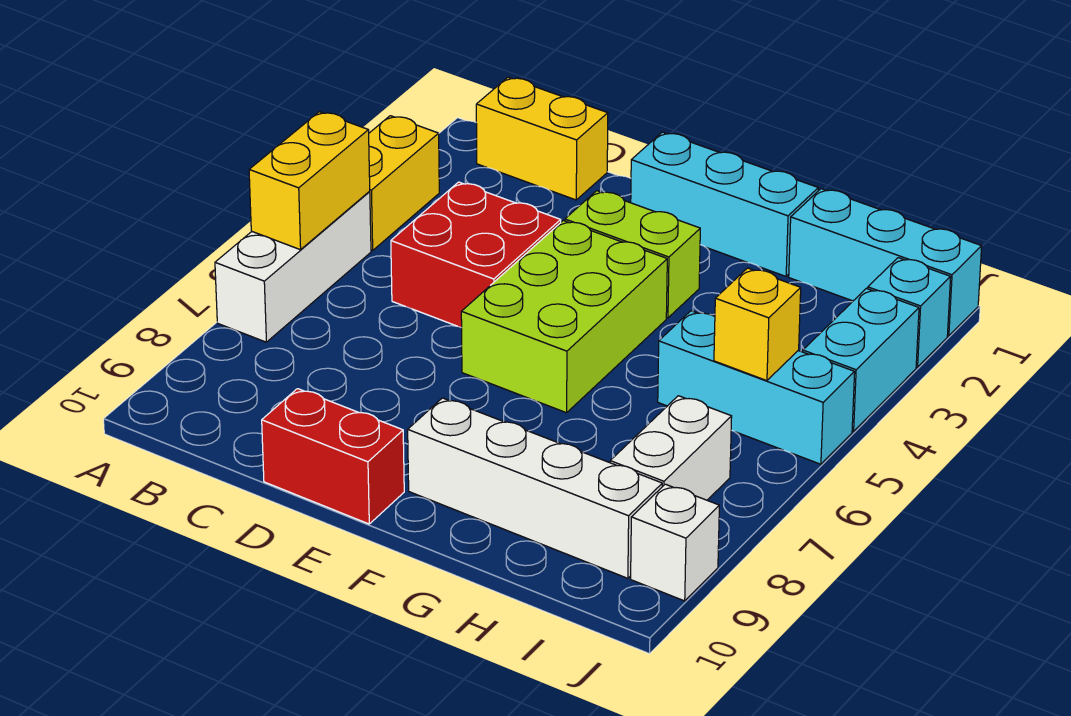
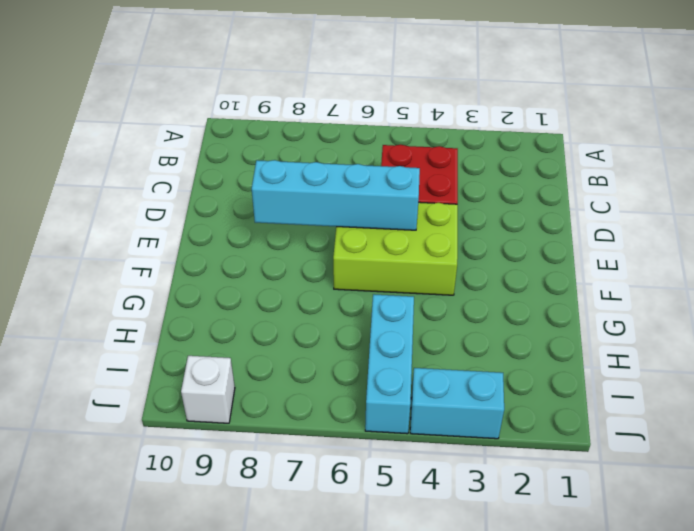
cyan brick E5:E8 level 2 -> none
none -> yellow brick A3:A4 level 1
none -> white brick A5:A7 level 1
none -> yellow brick B1:C1 level 1

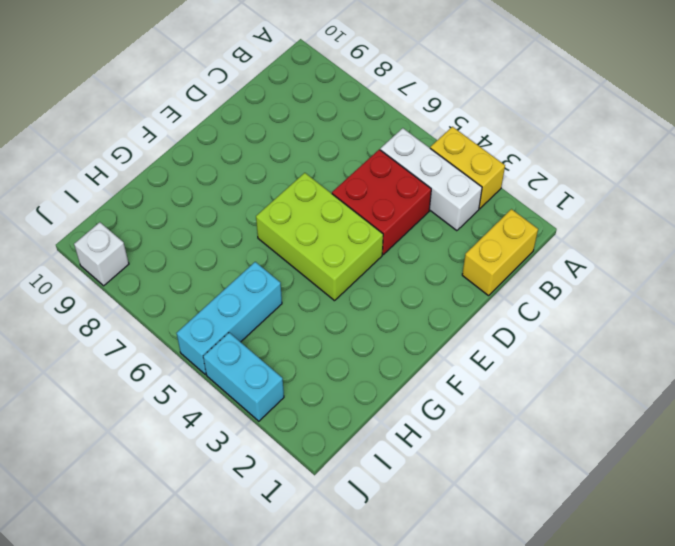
white brick B3:B5 level 1 -> white brick A5:A7 level 1
none -> red brick D10:E10 level 1
none -> cyan brick E1:G1 level 1
none -> lime brick E3:F3 level 1

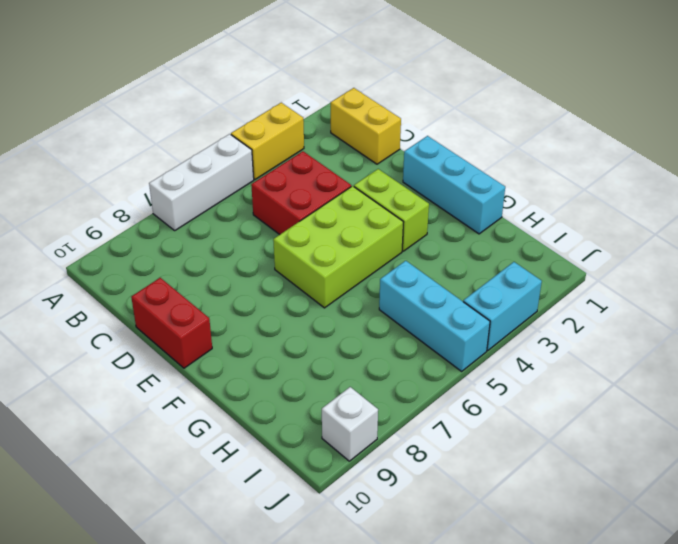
none -> white brick F9:I9 level 1
none -> cyan brick H1:J1 level 1
none -> white brick I7:I8 level 1

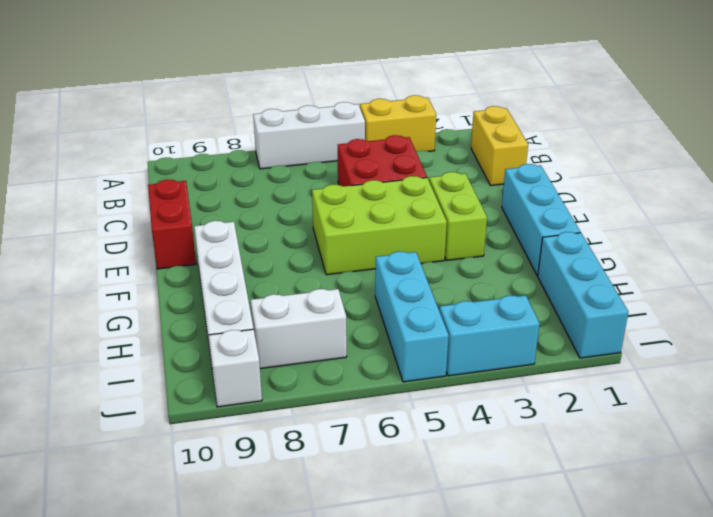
none -> cyan brick J2 level 1
none -> yellow brick A5:A6 level 2
none -> yellow brick I5 level 2

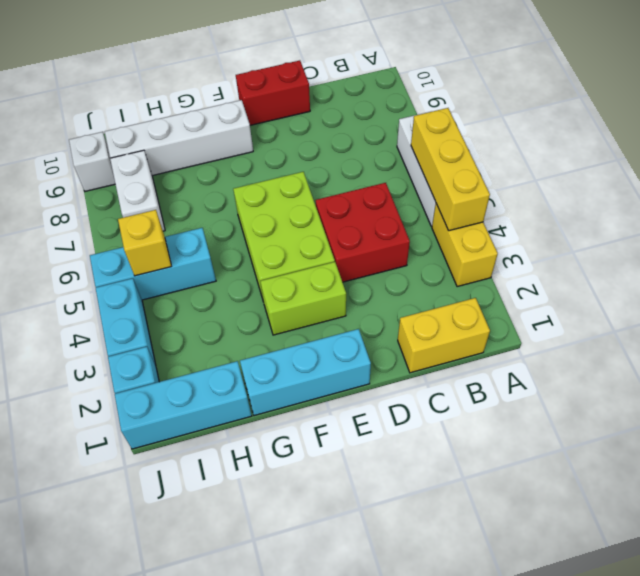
yellow brick A4:A6 level 2 -> yellow brick A5:A6 level 2

